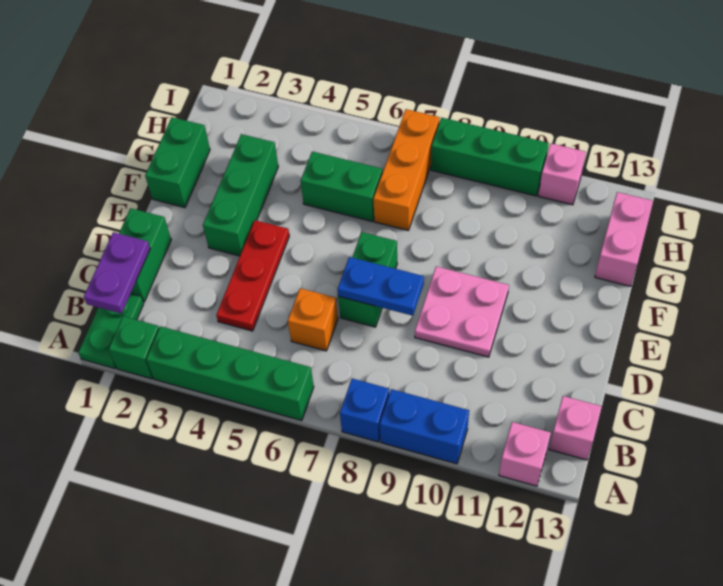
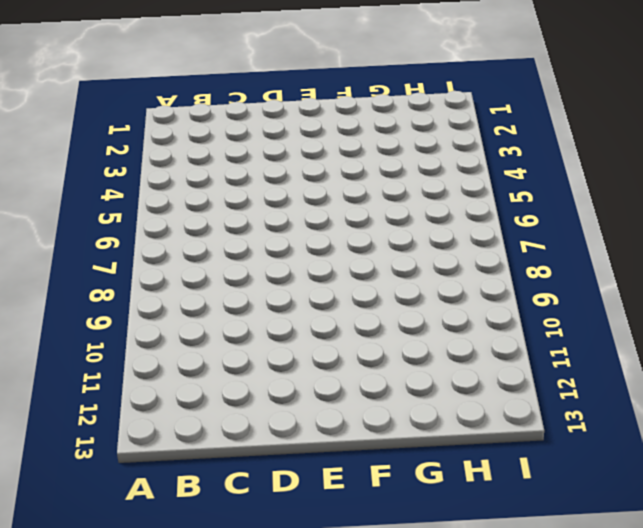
none -> green plate A1:B1 level 1
none -> green brick A2 level 1
none -> green brick A3:A6 level 1

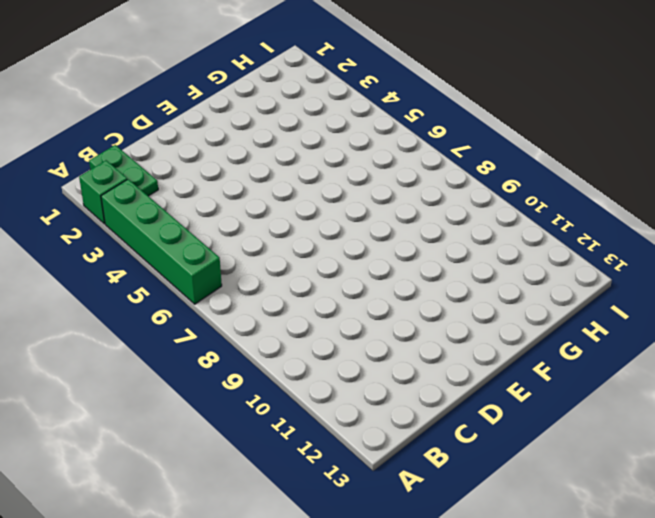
green plate B1:B2 level 1 -> green plate A1:B1 level 1
none -> blue brick A8 level 1
none -> blue brick A9:A10 level 1
none -> pink brick A12 level 1

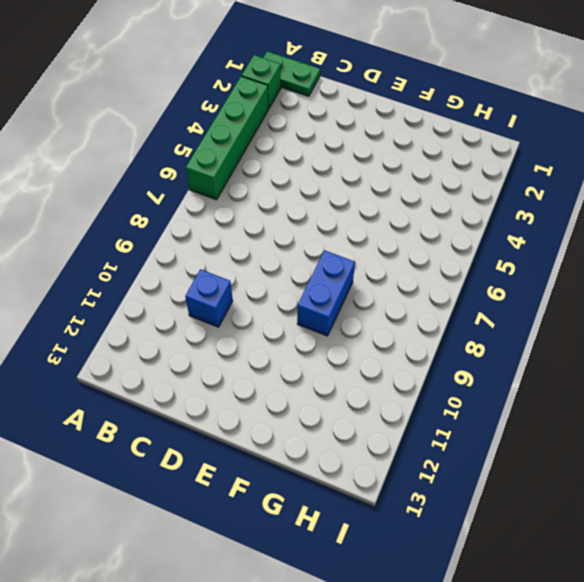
blue brick C10 level 1 -> blue brick A8 level 1
blue brick F8:F9 level 1 -> blue brick A9:A10 level 1
none -> pink brick A12 level 1
none -> pink brick B13 level 1
none -> green brick C1:D1 level 1

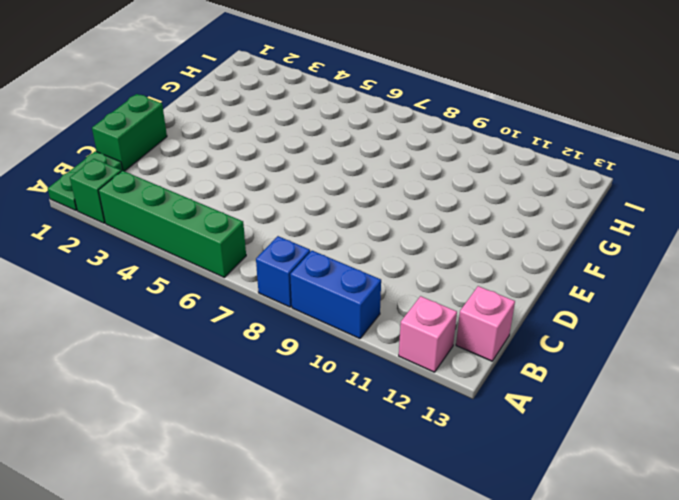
none -> red plate C4:E4 level 1
none -> orange brick C6 level 1
none -> green brick D7:E7 level 1

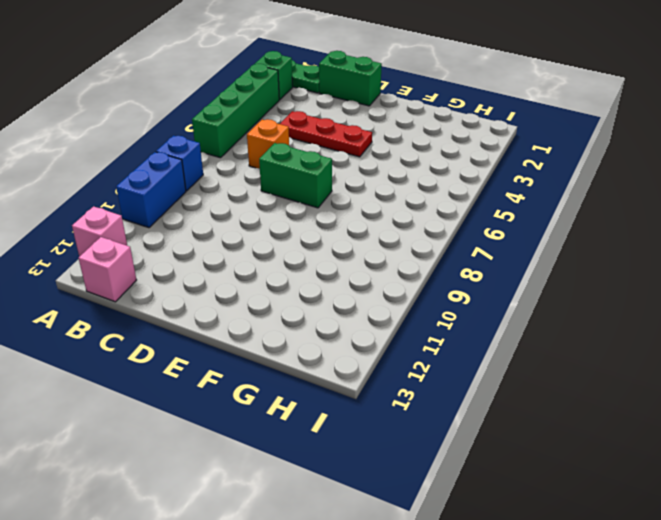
none -> pink plate D9:E10 level 1
none -> green brick E3:G3 level 1
none -> green brick F1:G1 level 1

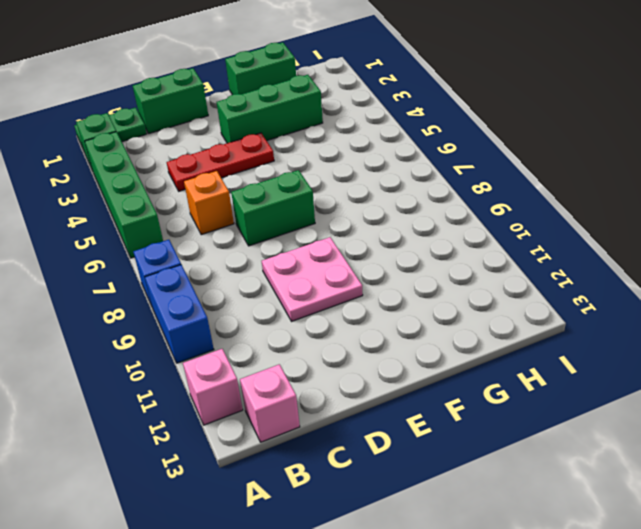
none -> green brick G5:G6 level 1
none -> orange brick G7:I7 level 1
none -> pink brick G13:H13 level 1

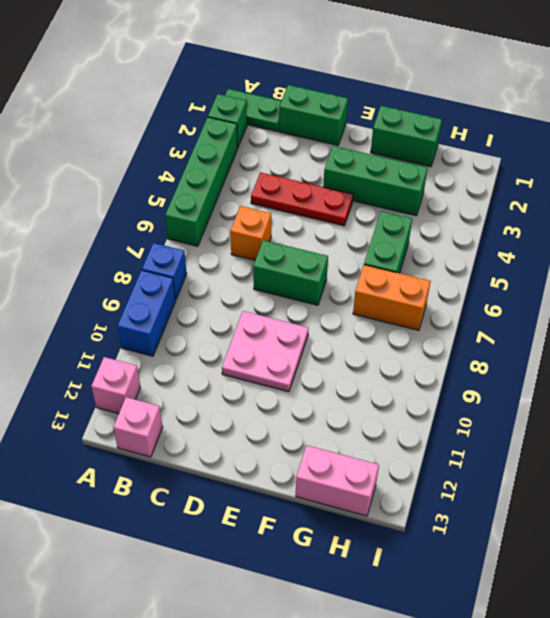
orange brick G7:H7 level 1 -> orange brick G7:I7 level 1
none -> green brick I8:I10 level 1
none -> pink brick I11 level 1
none -> purple plate B1:C1 level 2

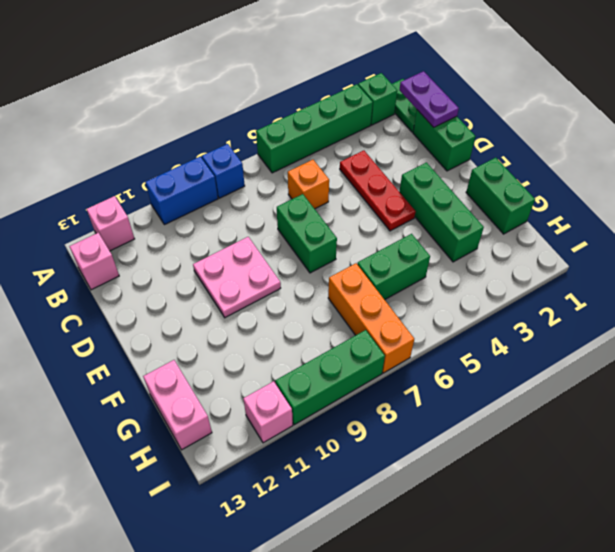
none -> blue plate D7:D8 level 2

